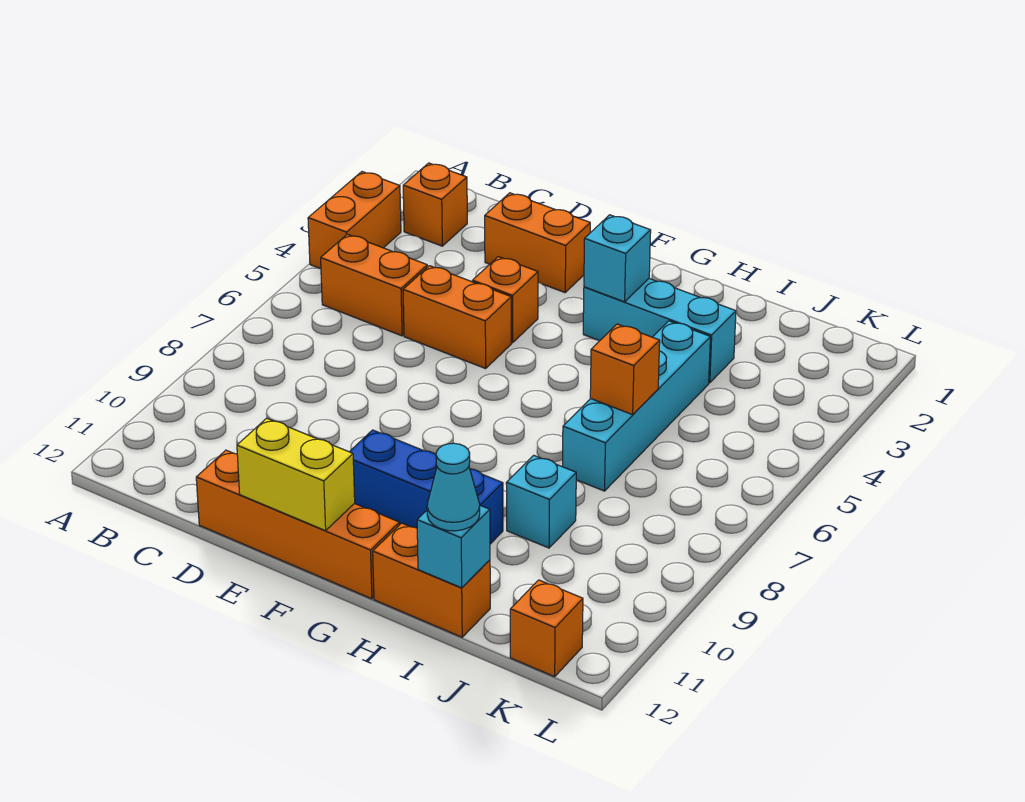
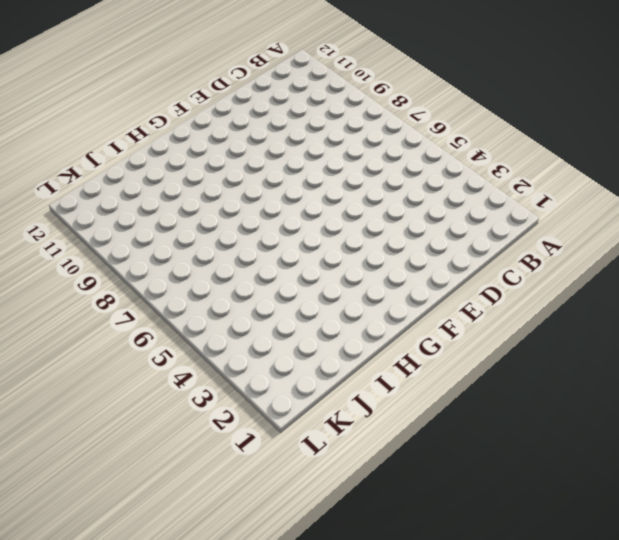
none -> orange brick A3:A4 level 1
none -> orange brick B2 level 1
none -> orange brick B5:C5 level 1

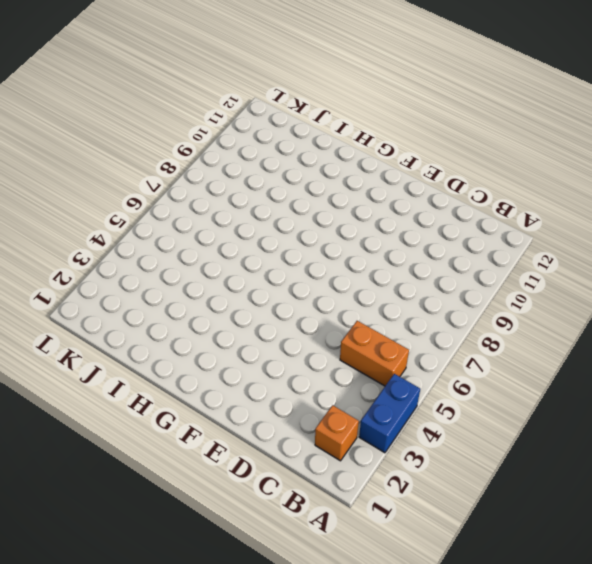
blue brick A3:A4 level 1 -> orange brick A3:A4 level 1
none -> orange brick D2:E2 level 1
none -> orange brick D5:E5 level 1
none -> orange brick D12:G12 level 1

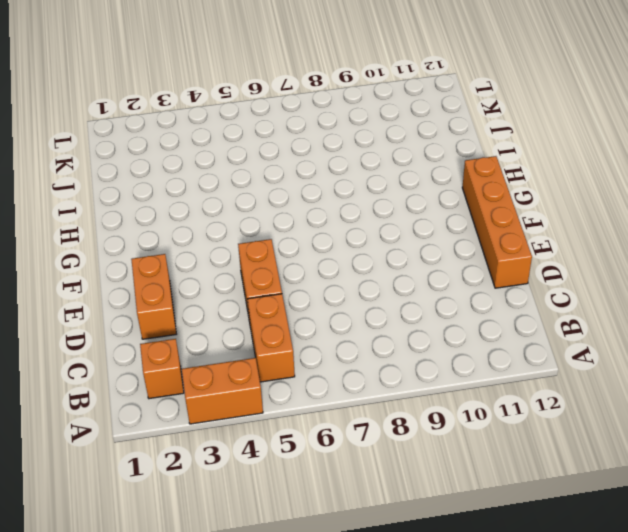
none -> orange brick E4 level 1
none -> blue brick F10:H10 level 1
none -> cyan brick G3:I3 level 1

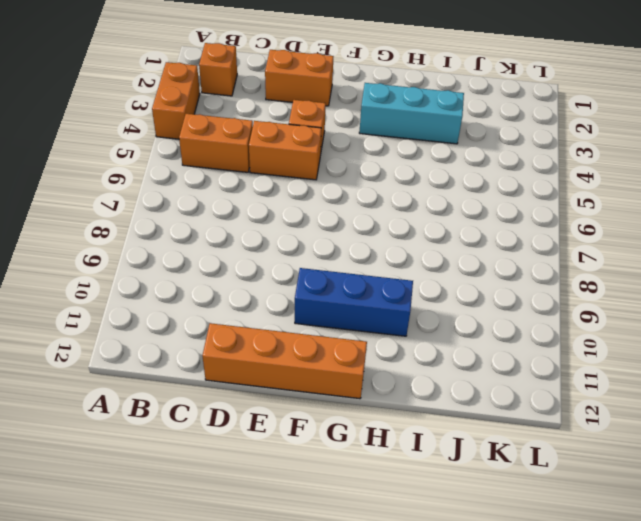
none -> orange brick H12:I12 level 1
none -> cyan brick I4:I7 level 1
none -> cyan brick I9 level 1

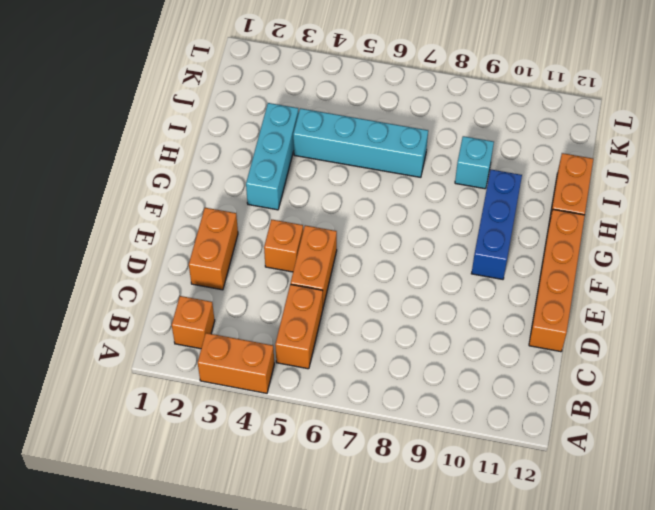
none -> orange brick K12 level 1
none -> yellow brick E12:F12 level 2
none -> cyan brick G3 level 2

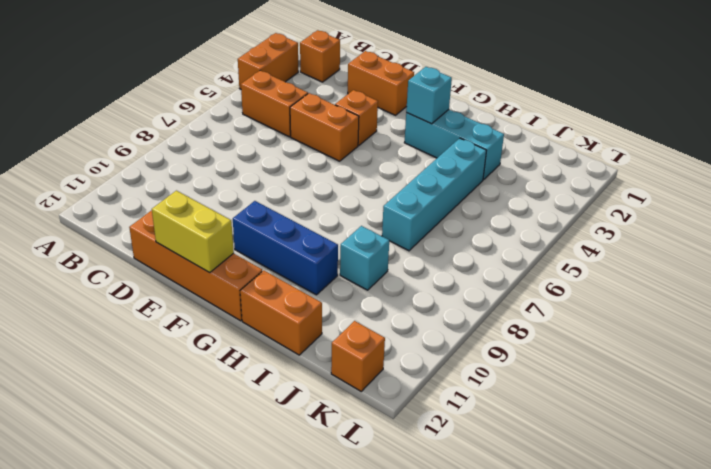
none -> orange brick I6 level 2
none -> cyan brick I12 level 2
none -> cyan cone I12 level 3

